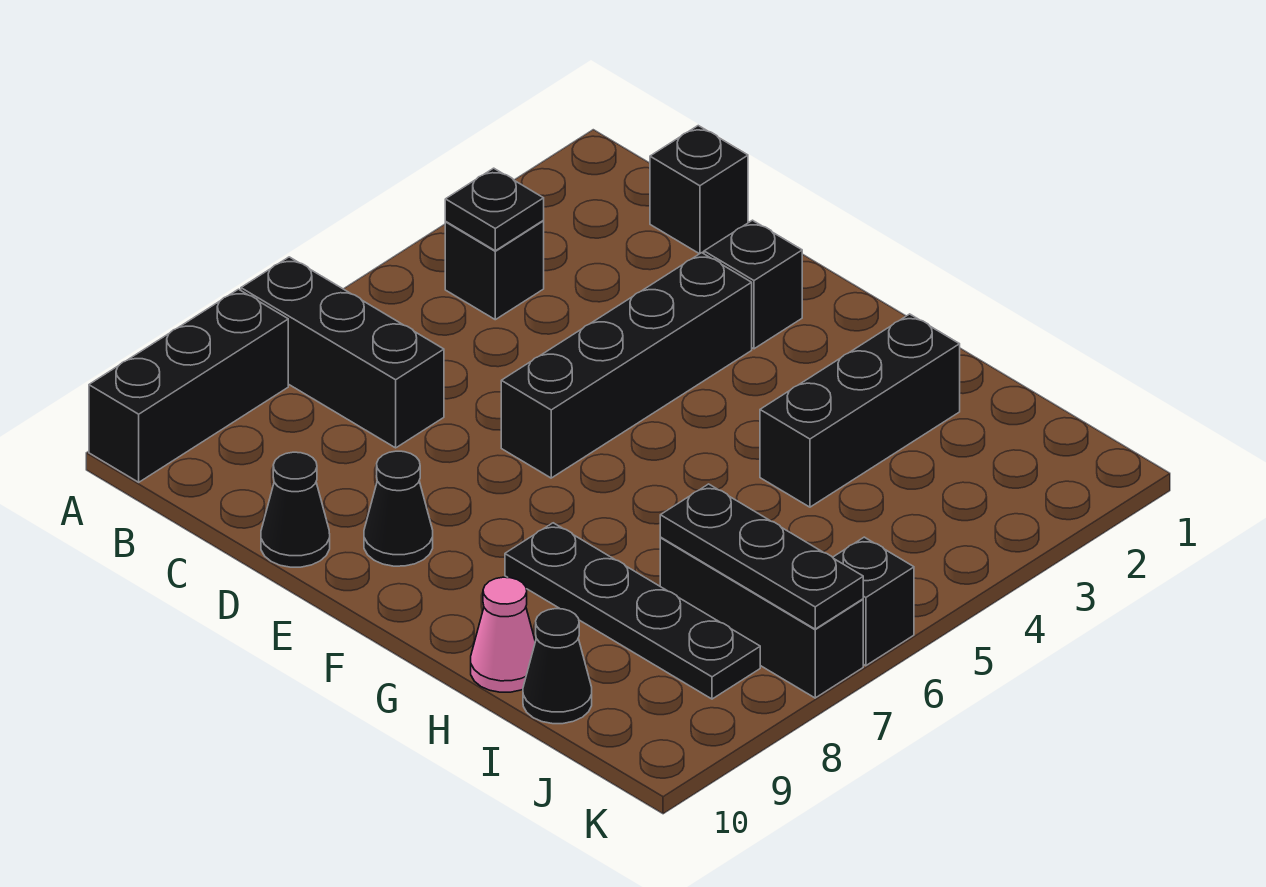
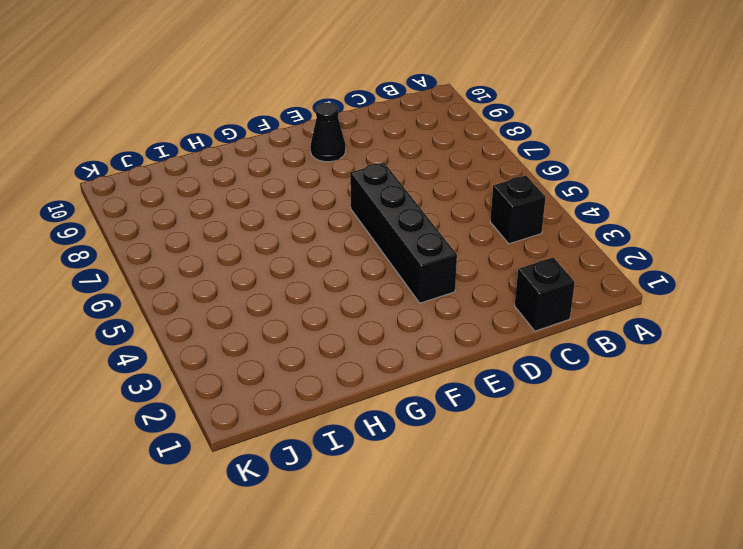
none -> black brick A7:C7 level 1
none -> black brick A8:A10 level 1
none -> black cone D10 level 1

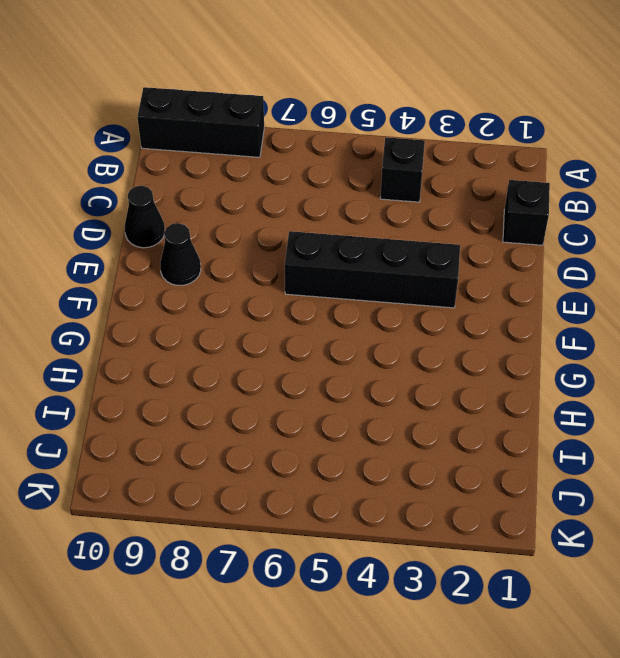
none -> black brick A7:C7 level 1
none -> black brick E2 level 1
none -> black plate G8:J8 level 1

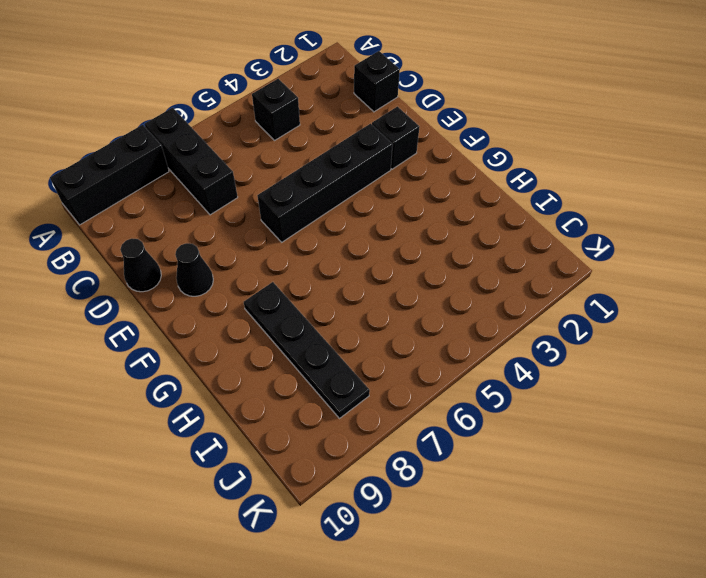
none -> black brick H2:H4 level 1
none -> pink cone H10 level 1
none -> black brick I7:K7 level 1

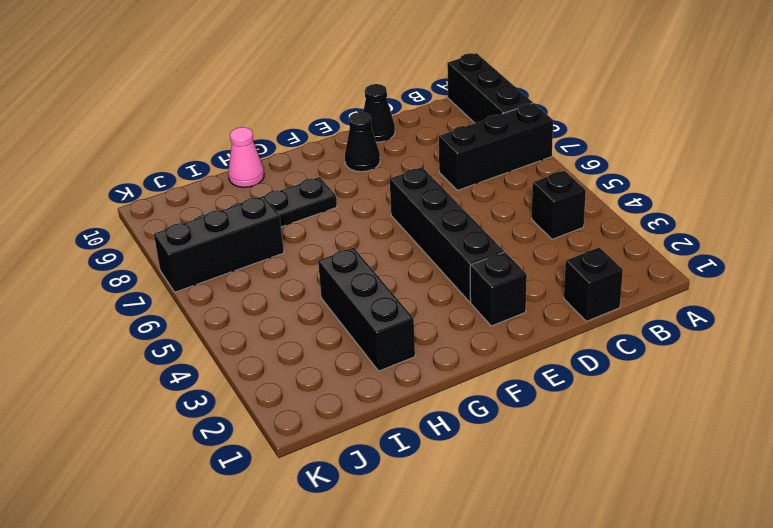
none -> black cone I10 level 1
none -> black brick K6 level 1
none -> black plate B4 level 2

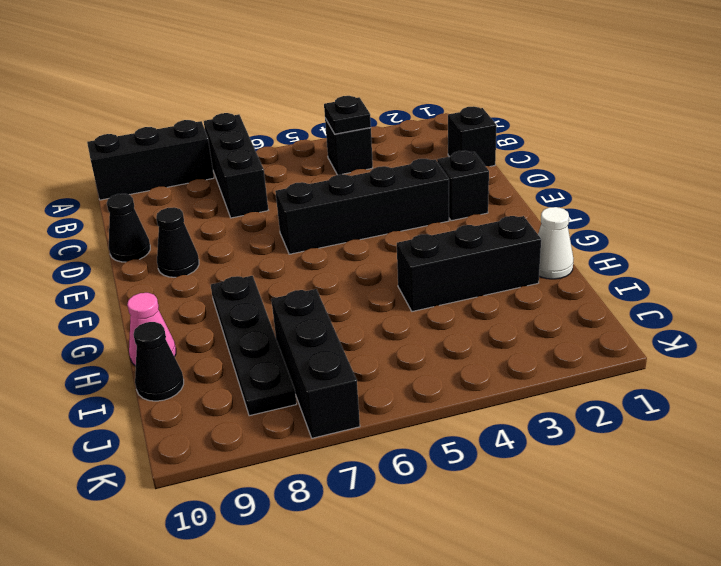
white cone H1 level 1 -> none
none -> black brick K6 level 1
none -> black plate I7:K7 level 2

